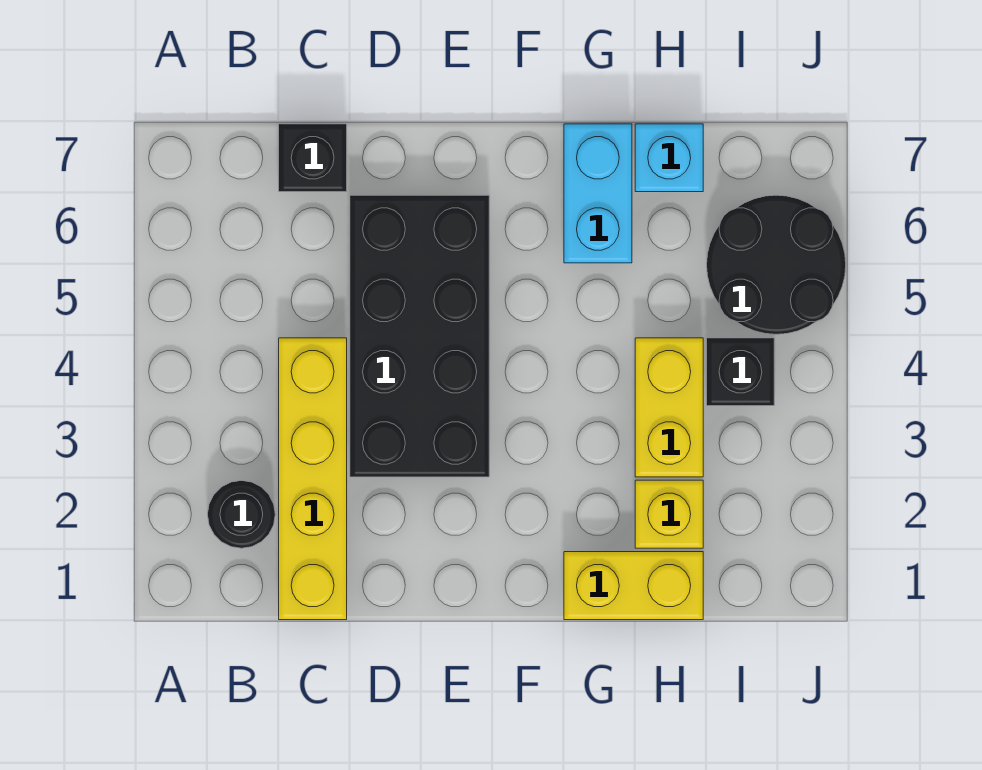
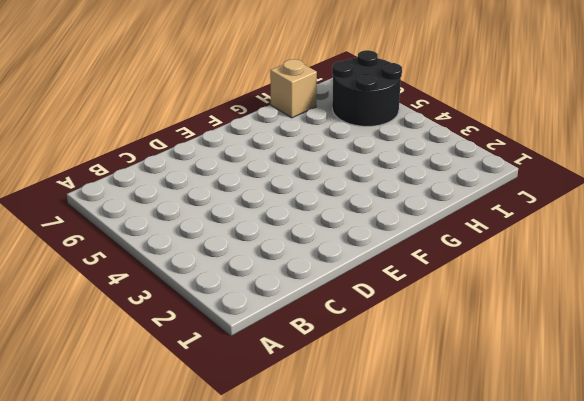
tan brick H7 level 1 -> cyan brick H7 level 1
none -> black round brick B2 level 1
none -> yellow brick C1:C4 level 1

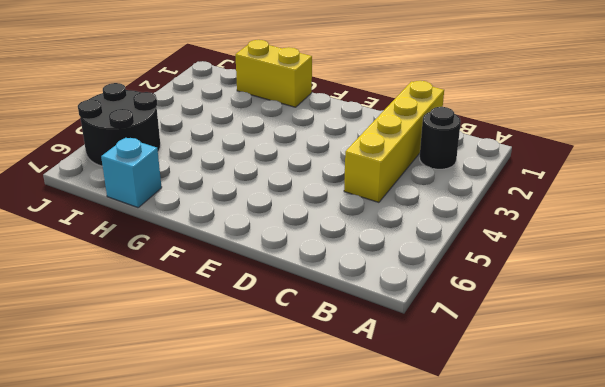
none -> black brick C7 level 1
none -> black brick D3:E6 level 1

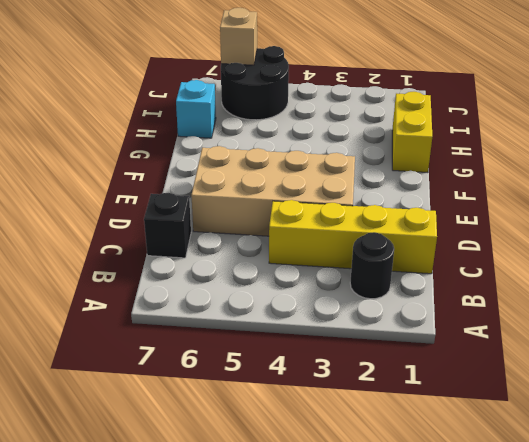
tan brick D3:E6 level 1 -> black brick D3:E6 level 1
tan brick J6 level 2 -> none
none -> cyan brick G6:G7 level 1
none -> yellow brick H2 level 1

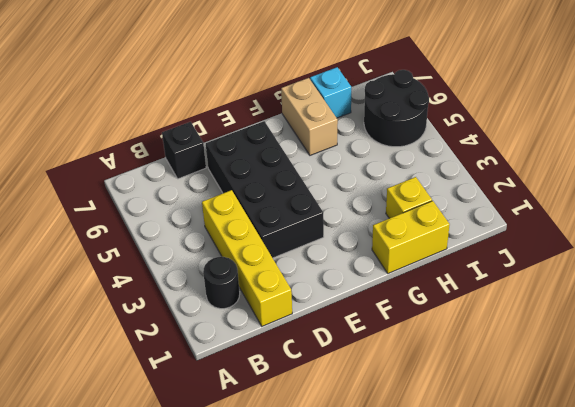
tan brick G6:G7 level 1 -> cyan brick G6:G7 level 1
none -> yellow brick H3:H4 level 1
none -> black brick I4 level 1

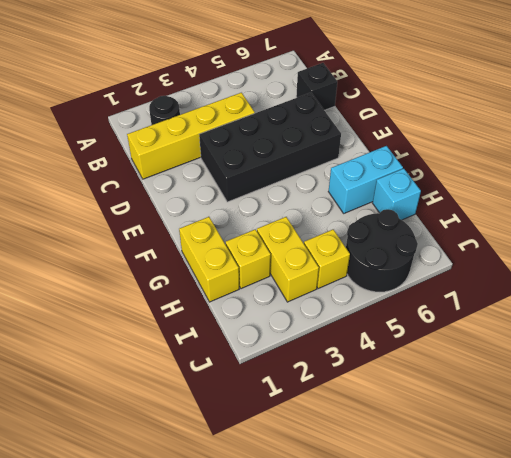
yellow brick H3:I3 level 1 -> yellow brick H3:H4 level 1
yellow brick I4 level 1 -> black brick I4 level 1

